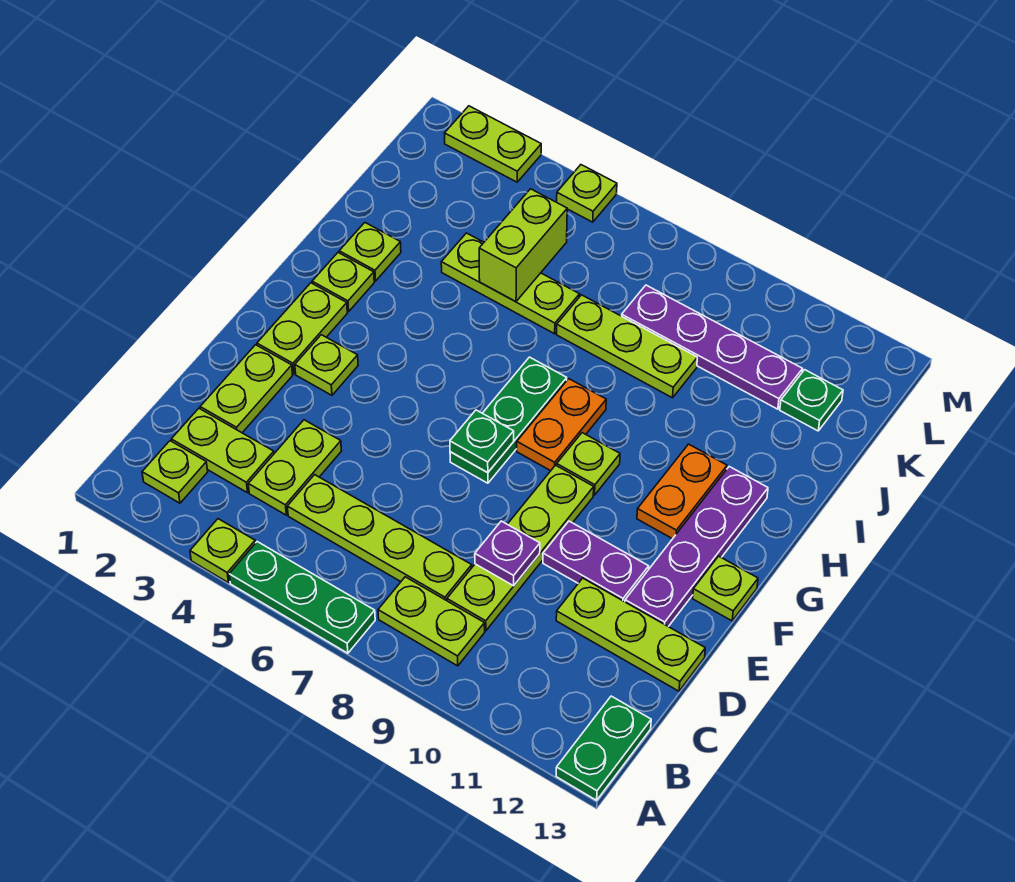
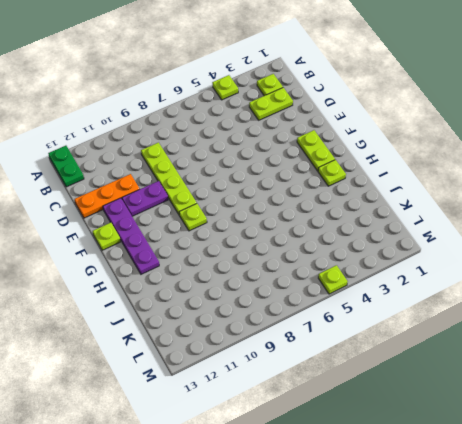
orange plate D11:D13 level 1 -> lime plate D11:D13 level 1
none -> green plate A5:A7 level 1
none -> lime plate B8:B9 level 1
none -> lime plate C4:D4 level 1
none -> lime plate C5:C8 level 1

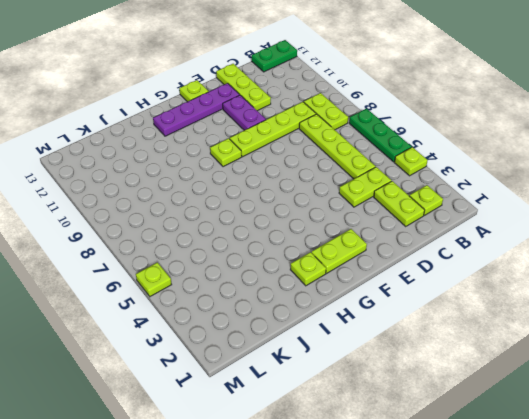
none -> lime plate D2:E2 level 1
none -> lime plate F3 level 1
none -> green plate F7:H7 level 1
none -> orange plate G8:H8 level 1

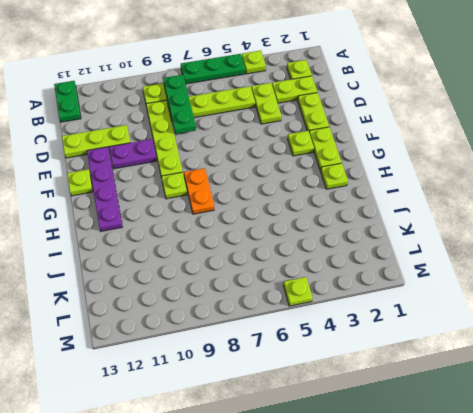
green plate B8:D8 level 2 -> green plate F7:H7 level 1
none -> orange plate G11:H11 level 1
none -> lime plate I2 level 1
none -> lime plate J4:J6 level 1
none -> lime plate J7:J9 level 1

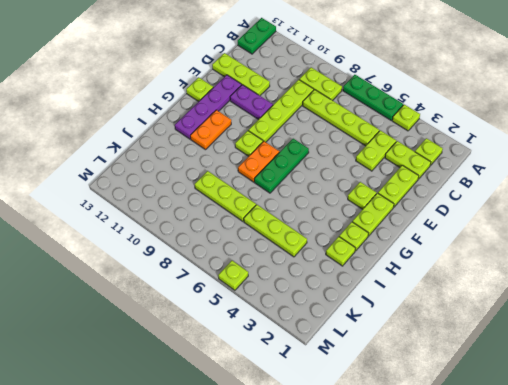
none -> purple plate K8:K11 level 1
none -> green plate K12 level 1
none -> lime plate M2:M3 level 1
none -> purple plate D9 level 2

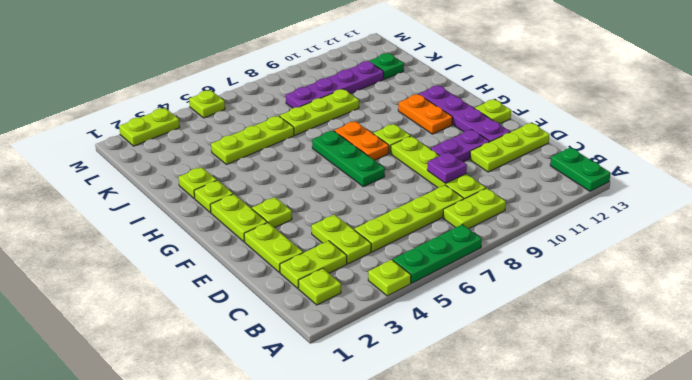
none -> green plate F7 level 2
none -> lime brick J5:K5 level 2

